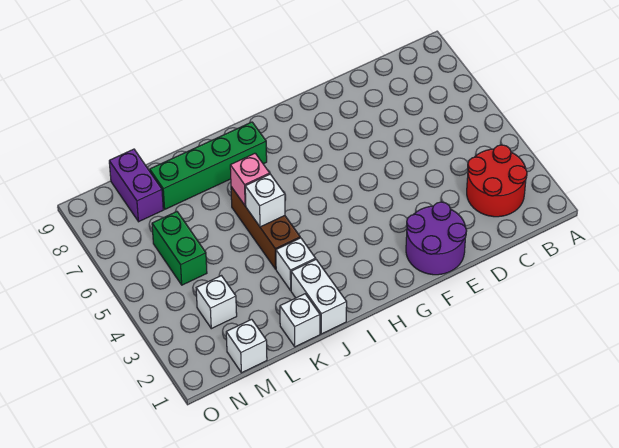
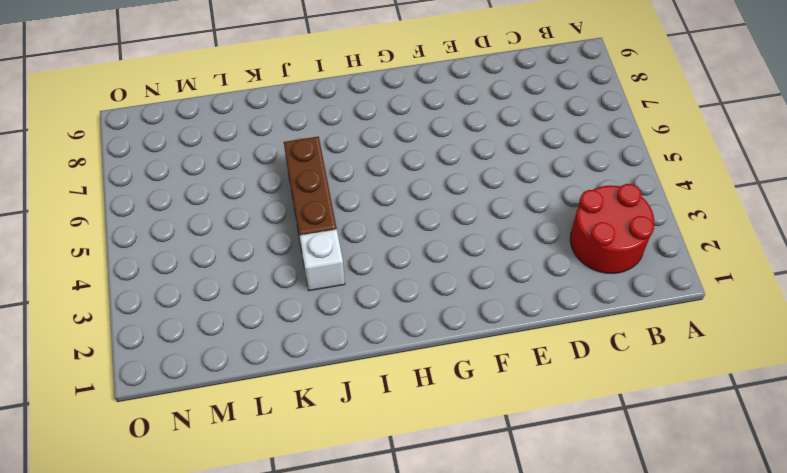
none -> purple round brick E1:F2 level 1
none -> green brick I8:L8 level 1
none -> white brick J1:J2 level 1

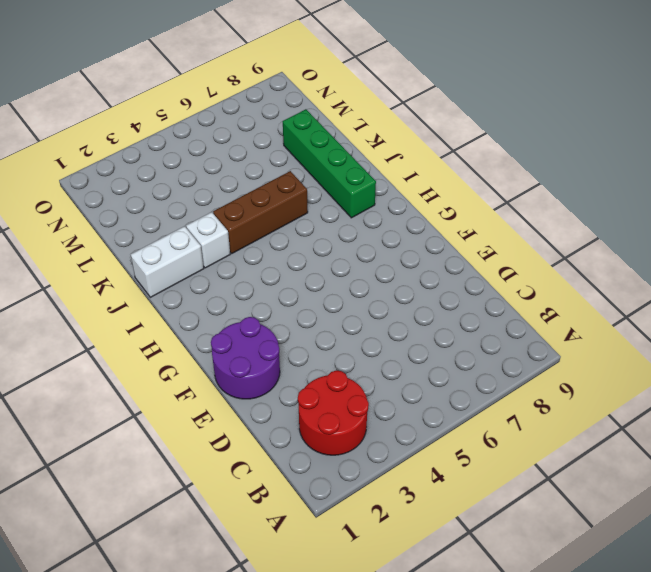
none -> white brick K1 level 1
none -> white brick M1 level 1
none -> white brick M3 level 1

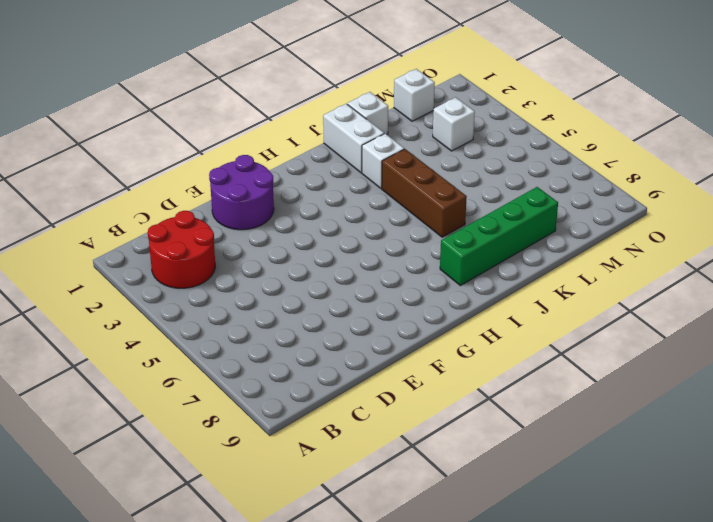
none -> green brick M5:M6 level 1
none -> purple brick M8:M9 level 1
none -> white brick J5 level 2

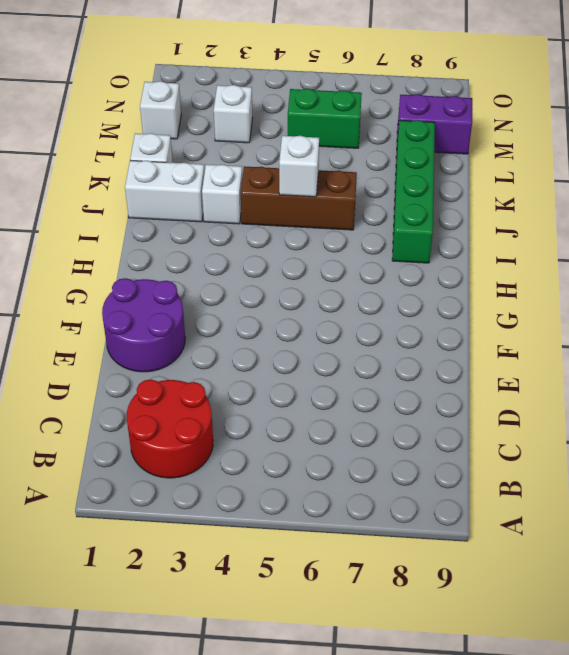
none -> pink brick J6 level 2

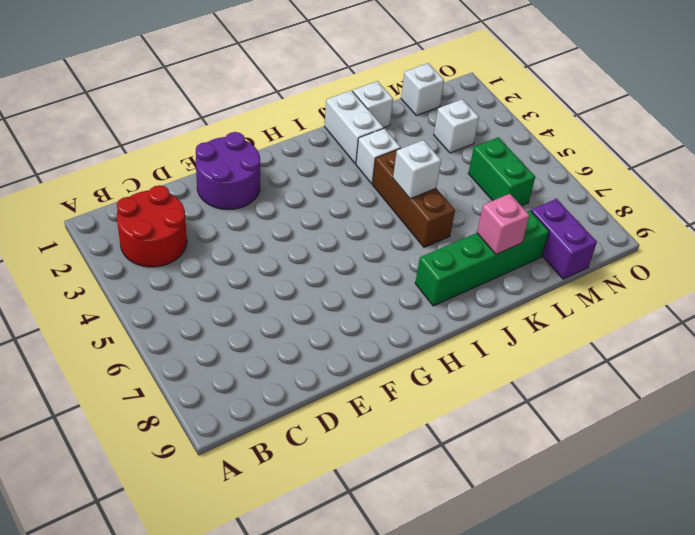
pink brick K8 level 2 -> pink brick J6 level 2

